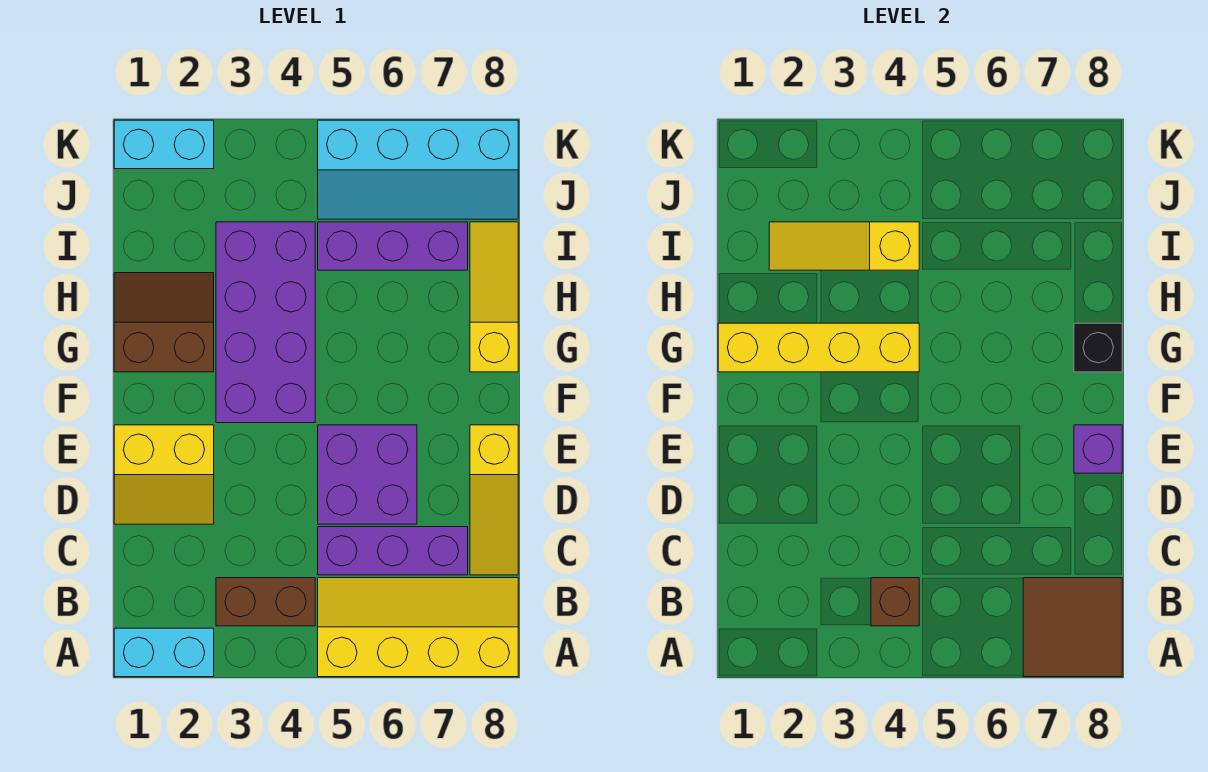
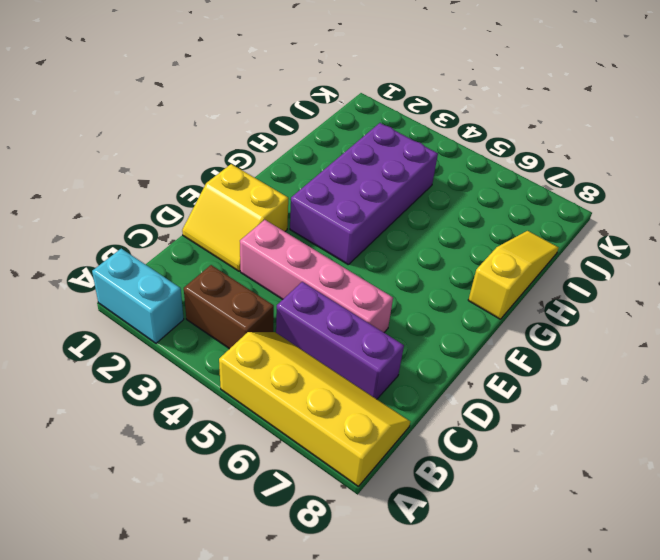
pink brick D3:D6 level 1 -> purple brick D5:E6 level 1
none -> yellow slope C8:E8 level 1 top E
none -> brown slope G1:H2 level 1 top G
none -> purple brick I5:I7 level 1

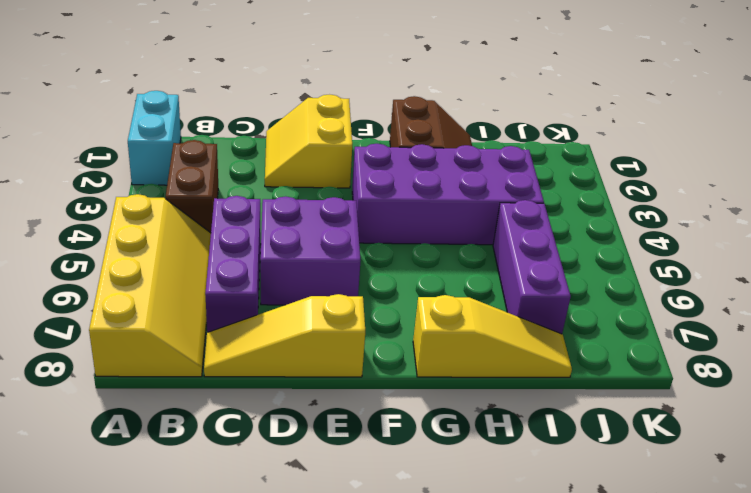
none -> cyan slope J5:K8 level 1 top K
none -> cyan brick K1:K2 level 1
none -> brown tile A7:B8 level 2

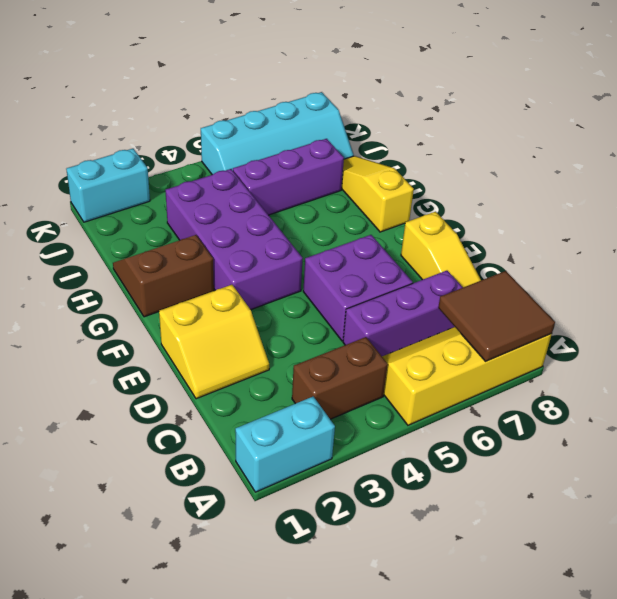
none -> brown brick B4 level 2
none -> purple brick E8 level 2
none -> yellow brick G1:G4 level 2

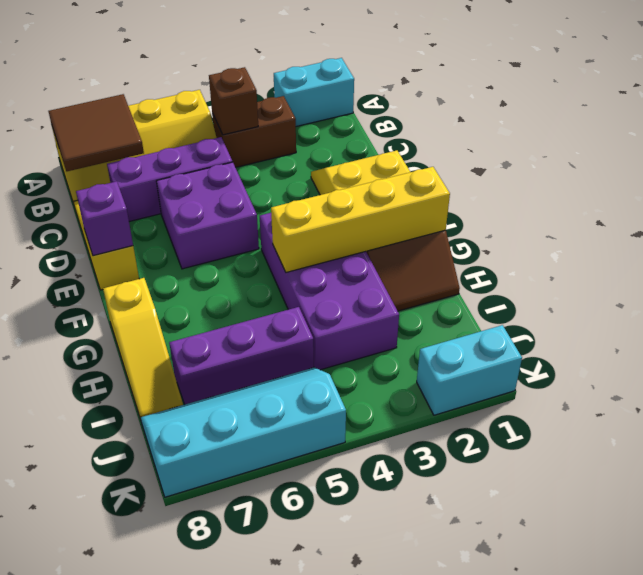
none -> black brick G8 level 2
none -> yellow slope I2:I4 level 2 top 4

